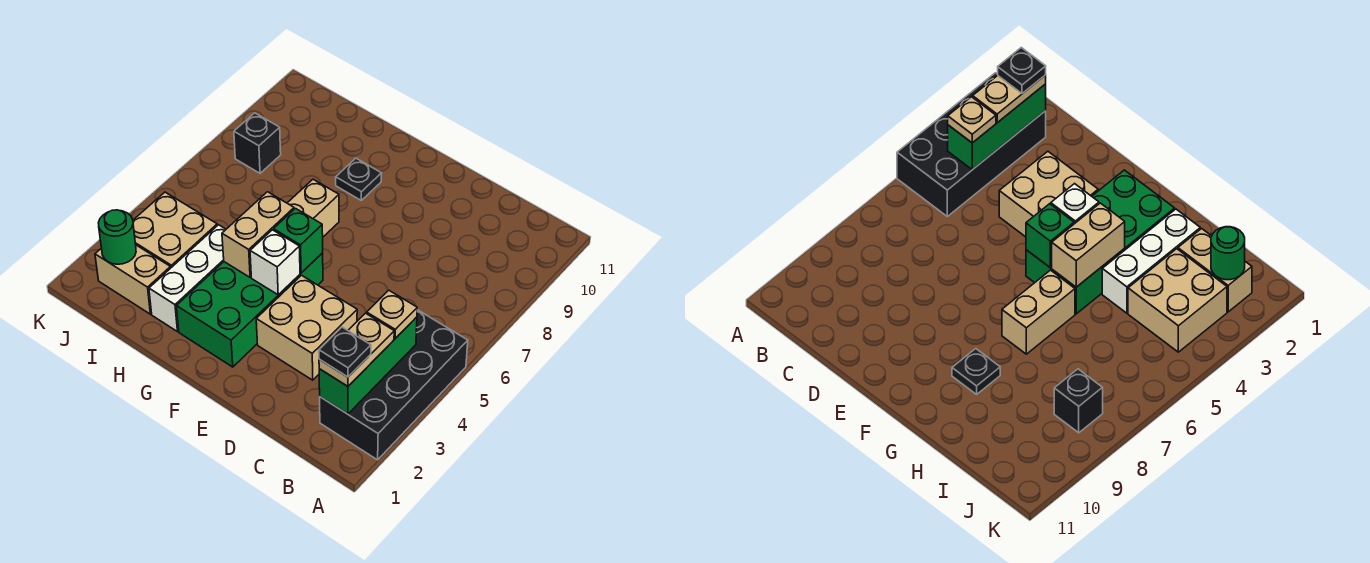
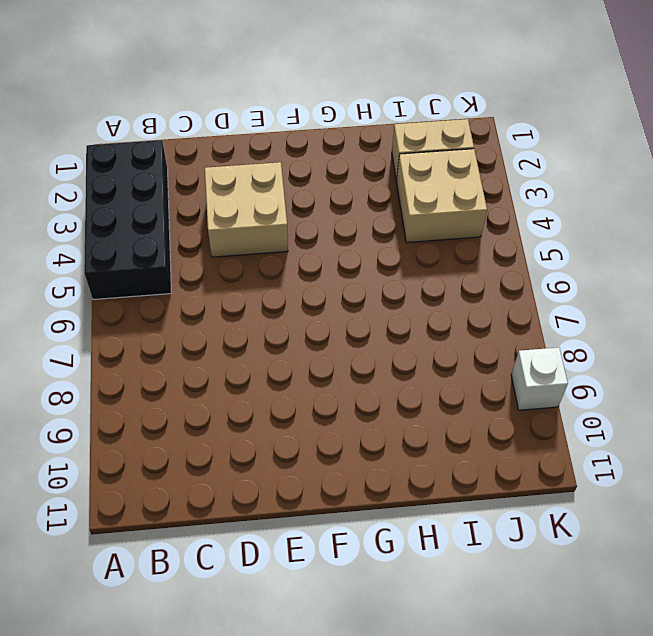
white brick K9 level 1 -> white brick F4 level 2
none -> green brick F2:G5 level 1
none -> tan brick G6:G7 level 1
none -> black plate G9 level 1

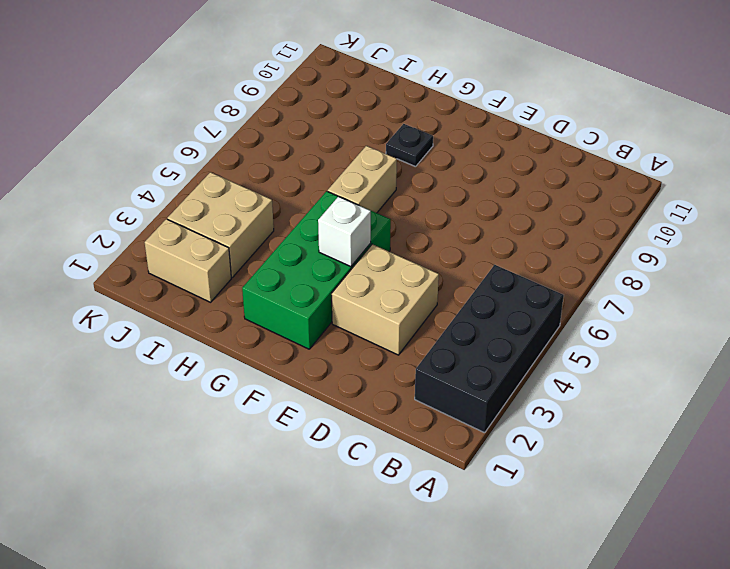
none -> white brick H2:H4 level 1
none -> black brick J8 level 1
none -> green brick B2:B4 level 2

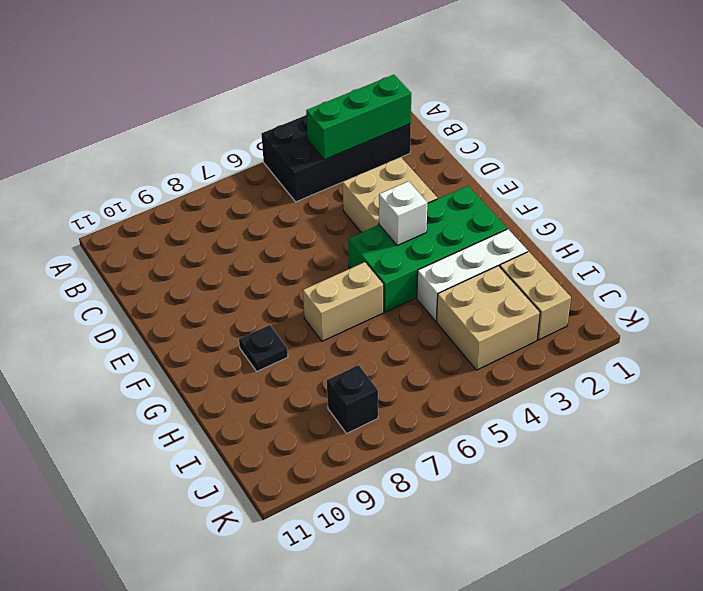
none -> green brick F5 level 2
none -> tan brick G4:G5 level 2
none -> green round brick J2 level 2

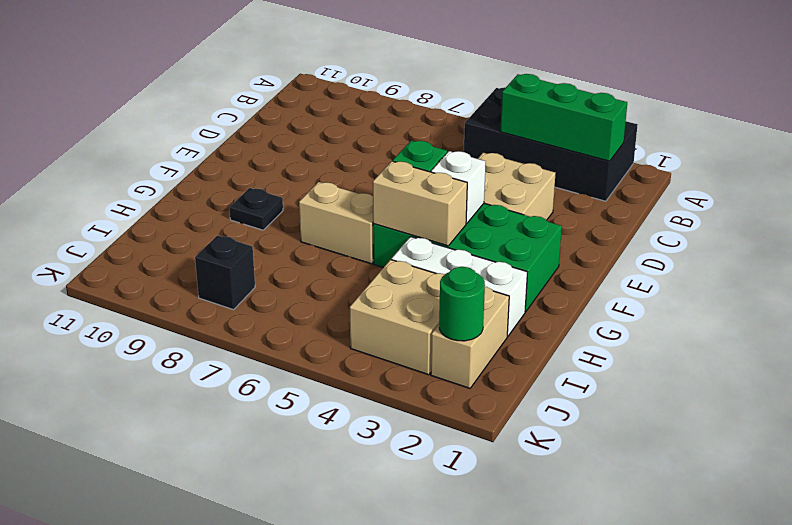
none -> tan plate B2:B3 level 3
none -> tan plate B4 level 3
none -> black plate B2 level 4

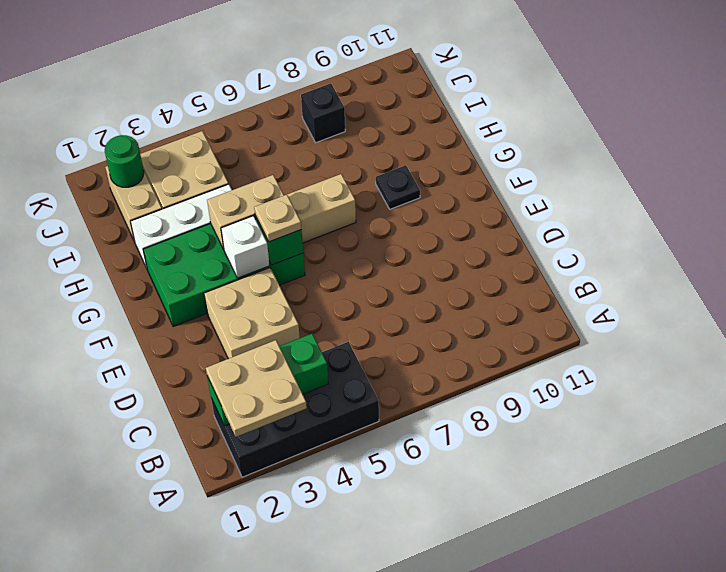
tan plate A2:B3 level 3 -> tan plate B2:B3 level 3
tan plate F5 level 3 -> tan plate B4 level 3
none -> black plate B2 level 4

